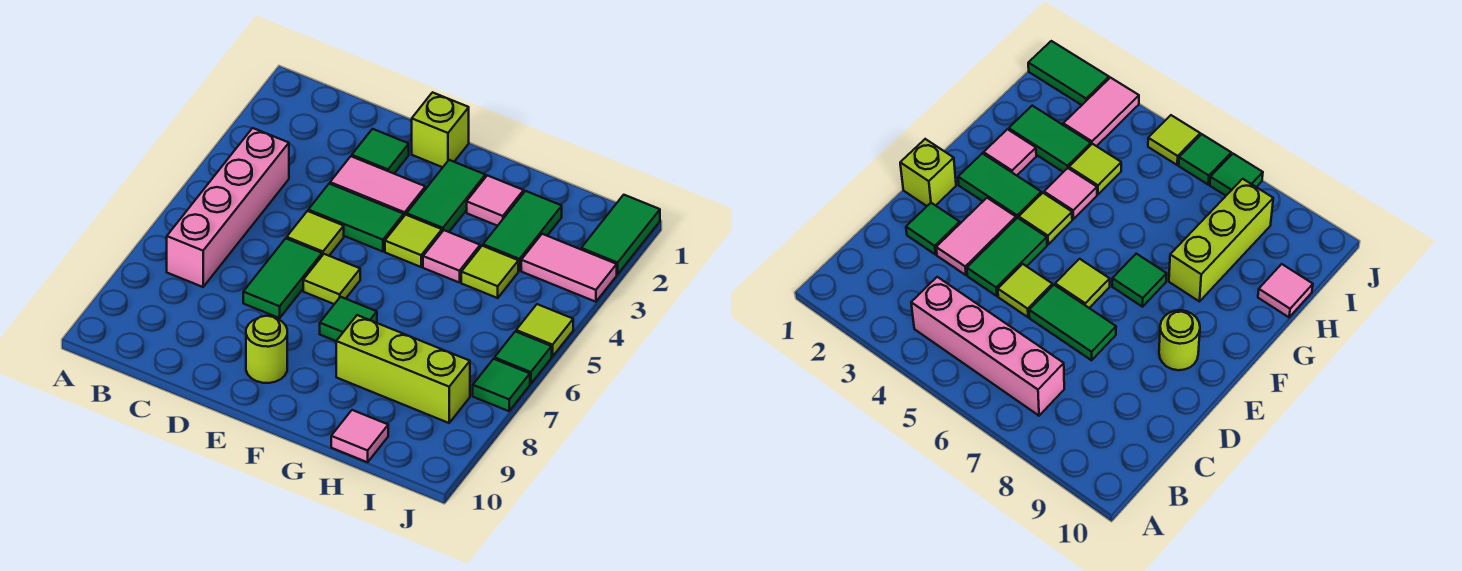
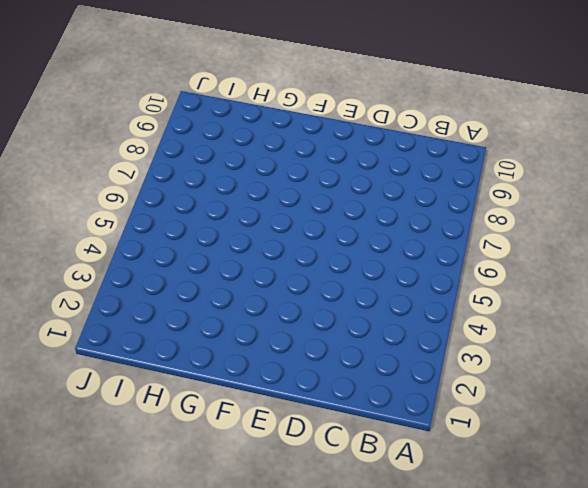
none -> pink brick B4:B7 level 1
none -> green tile D2 level 1
none -> pink tile D3:E3 level 1

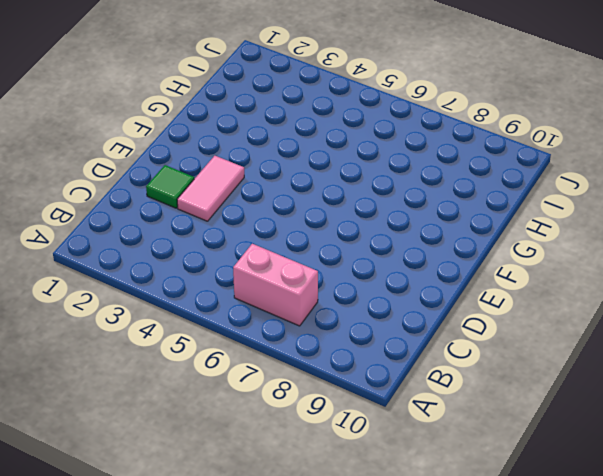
pink brick B6:B7 level 1 -> pink brick B4:B7 level 1
none -> green tile D4:E4 level 1
none -> lime tile D5 level 1
none -> green tile D6:D7 level 1

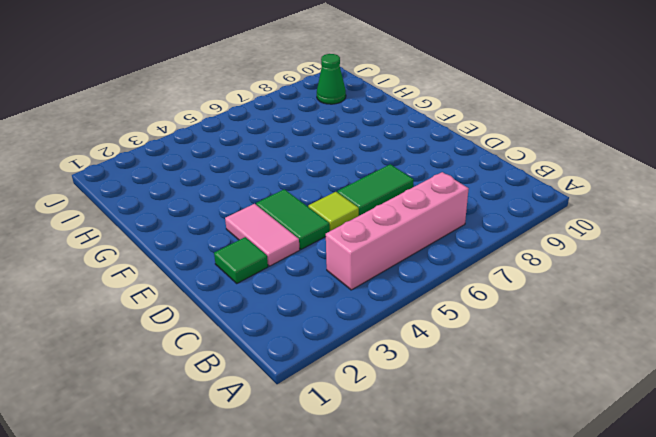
green cone I9 level 1 -> none
none -> lime brick E1 level 1
none -> lime tile E6 level 1
none -> lime round brick E9 level 1

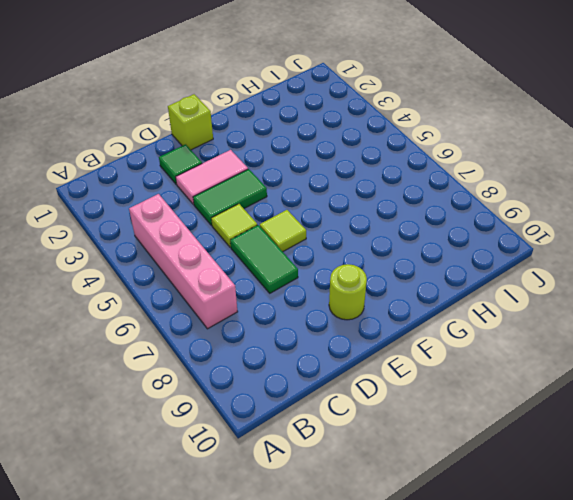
none -> green tile F2:F3 level 1
none -> lime tile F4 level 1
none -> green tile F7 level 1

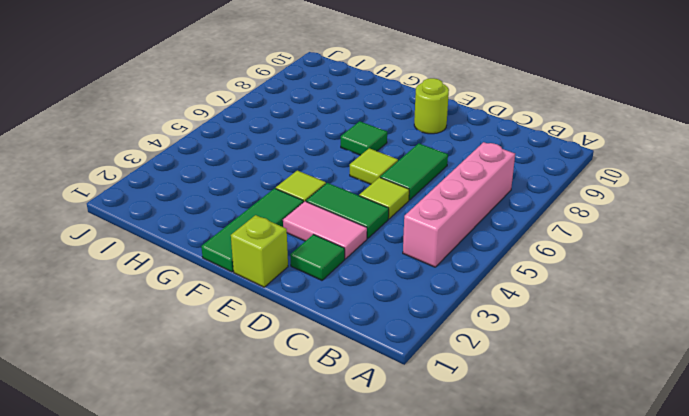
green tile F1:F3 level 1 -> green tile F2:F3 level 1
none -> pink tile G2 level 1
none -> pink tile G4 level 1
none -> lime brick G8:I8 level 1

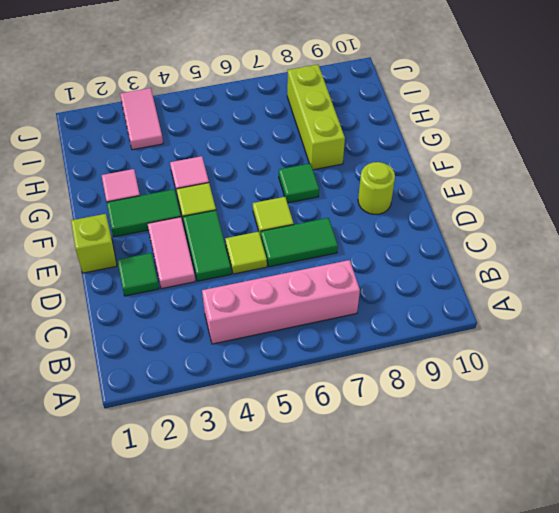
none -> green tile H2:H3 level 1
none -> lime tile H4 level 1
none -> pink tile H10 level 1

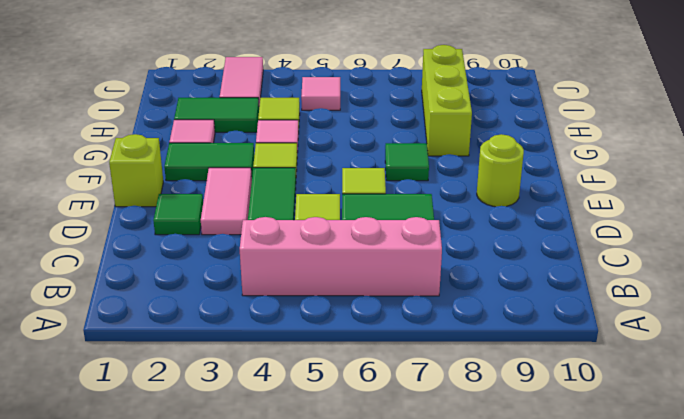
pink tile I5 level 1 -> pink tile H10 level 1
none -> green tile J1:J2 level 1
none -> lime tile J5 level 1
none -> green tile J6 level 1

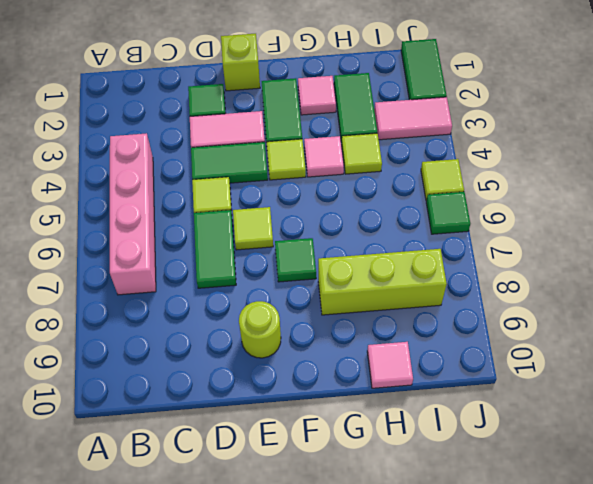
none -> green tile J7 level 1

